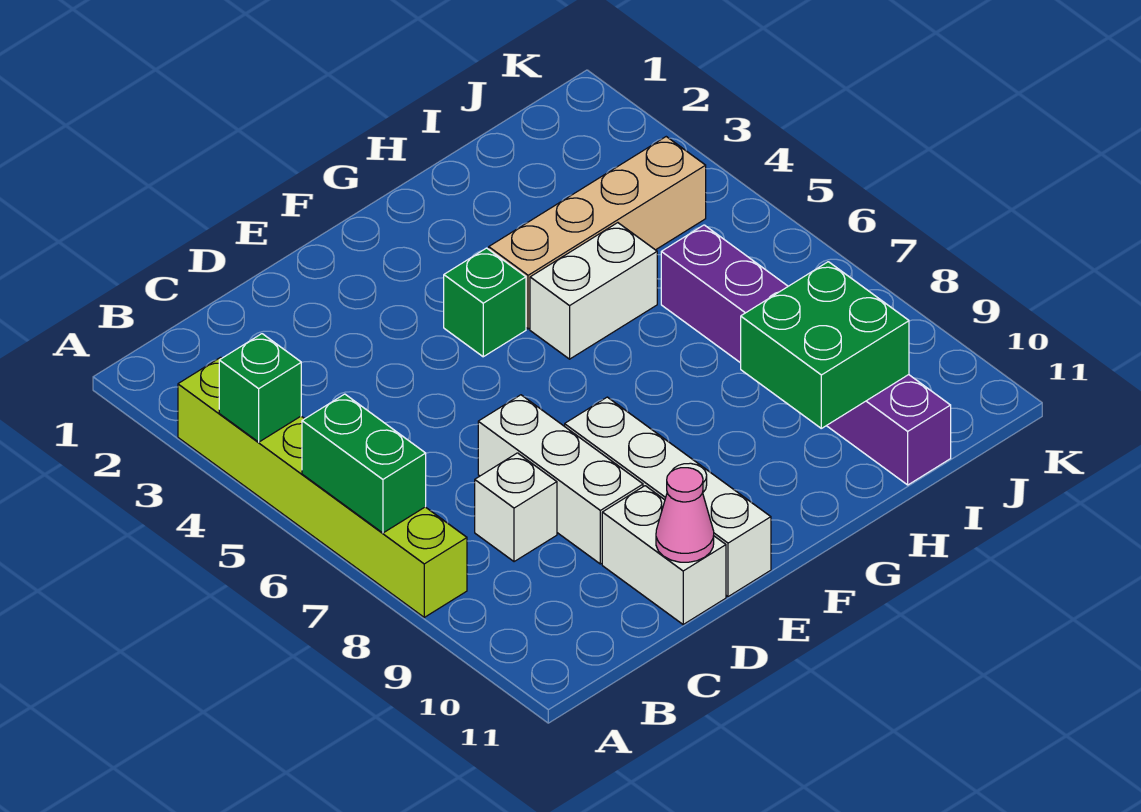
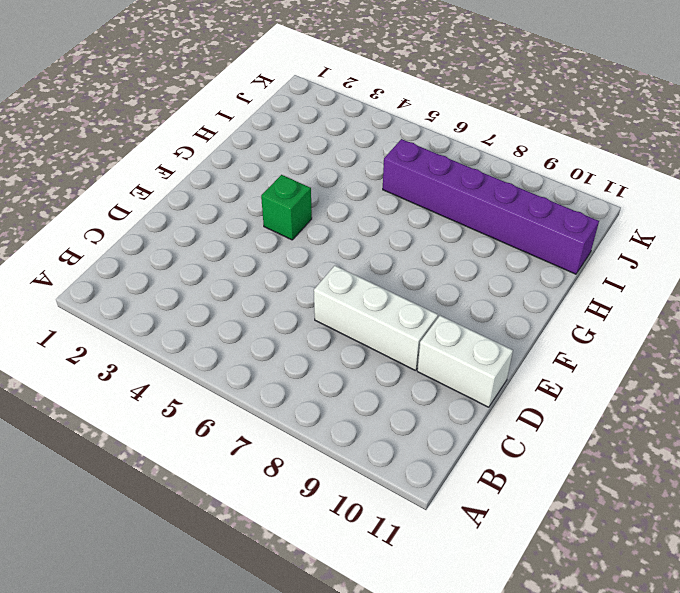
none -> lime brick A3:A8 level 1
none -> white brick C8 level 1
none -> white brick E8:E11 level 1

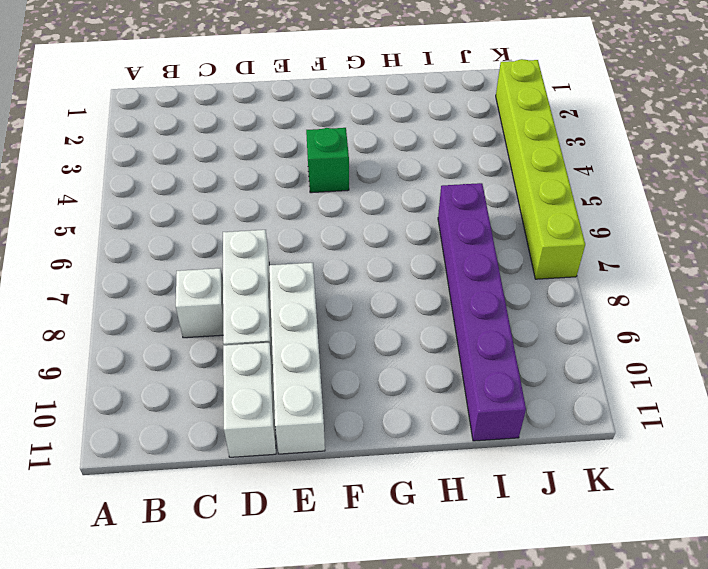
lime brick K2:K7 level 1 -> lime brick A3:A8 level 1
none -> tan brick G4:J4 level 1
none -> white brick G5:H5 level 1
none -> green brick A4 level 2

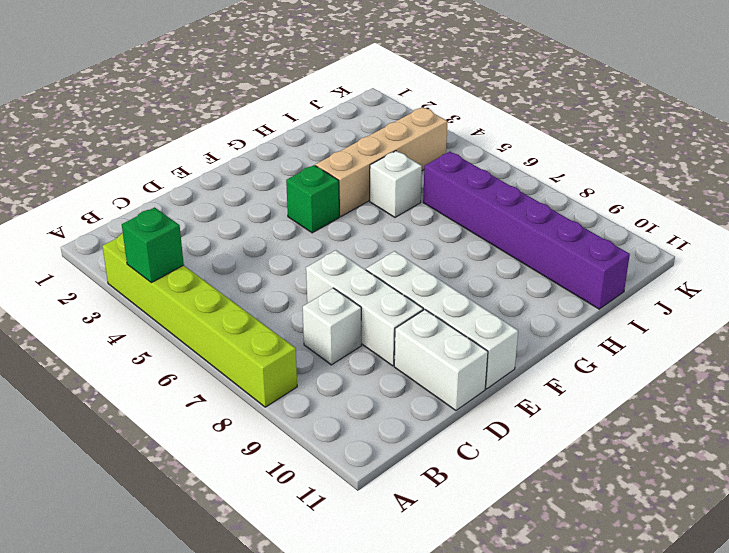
white brick H5 level 1 -> white brick G5:H5 level 1
none -> green brick A6:A7 level 2
none -> pink cone D11 level 2
none -> green brick H9:I10 level 2

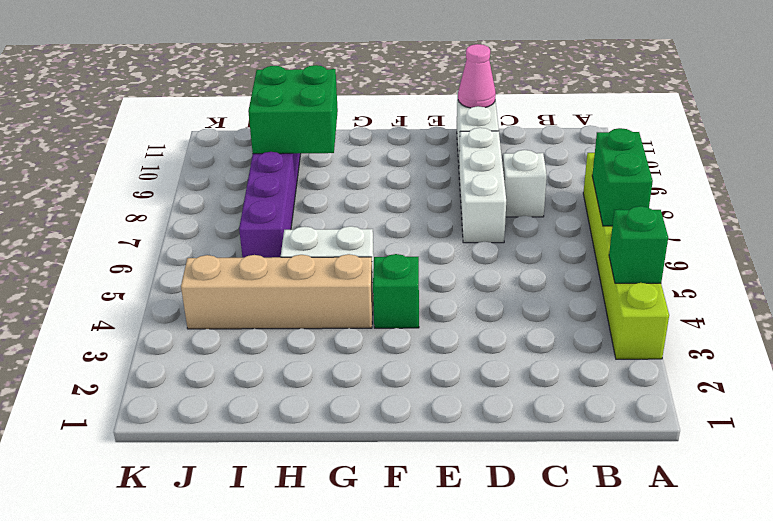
none -> white brick E8:E11 level 1

